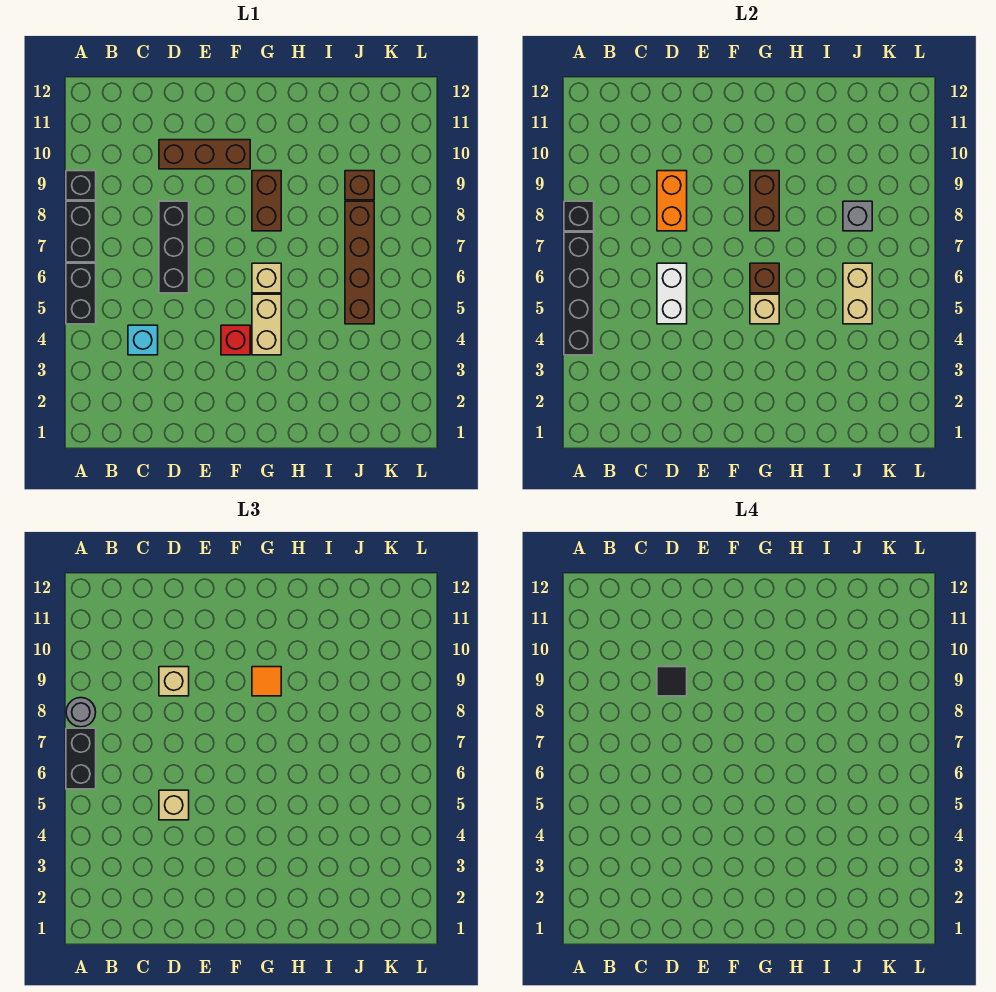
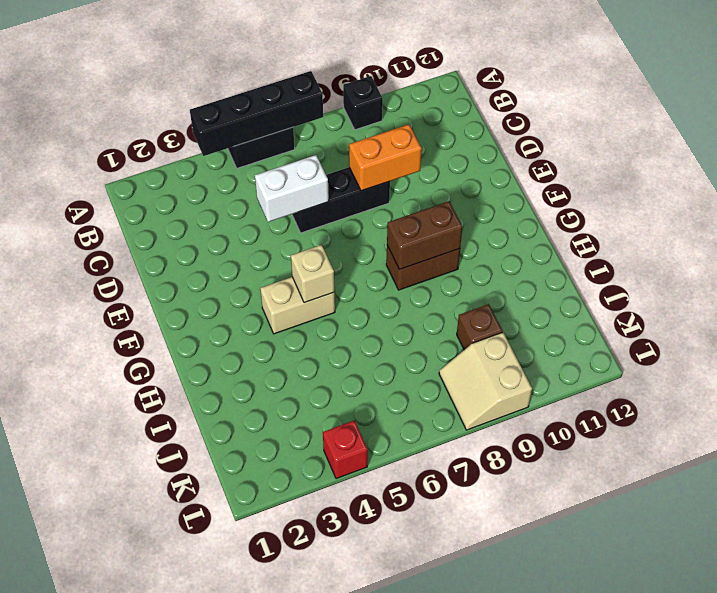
tan slope K8:L9 level 1 top 9 -> none
red brick L4 level 1 -> red brick F4 level 1
none -> black brick A7:A8 level 1
none -> cyan brick C4 level 1
none -> brown brick D10:F10 level 1

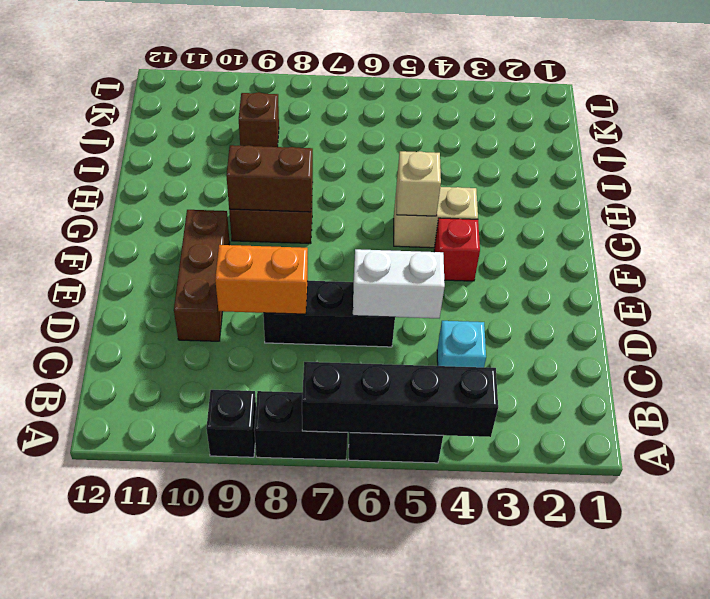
none -> tan brick G6 level 1
none -> brown brick J5:J8 level 1
none -> black brick A8 level 2

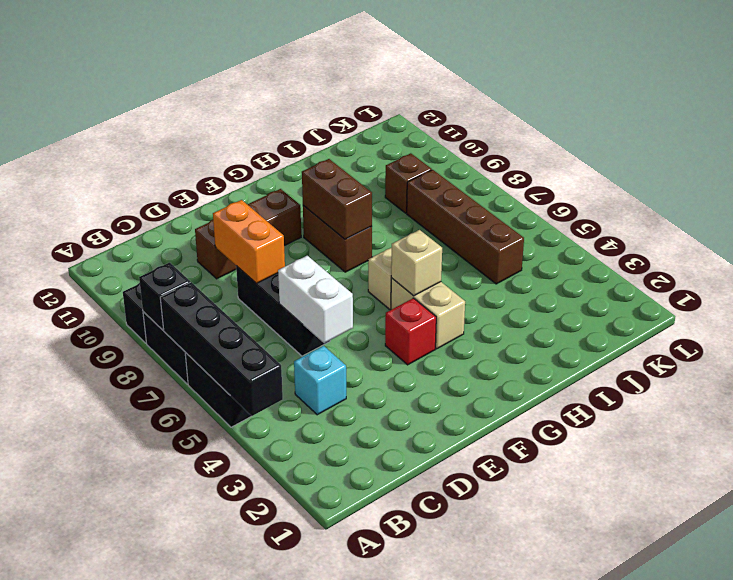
none -> brown brick G6 level 2
none -> tan brick J5:J6 level 2
none -> grey brick J8 level 2

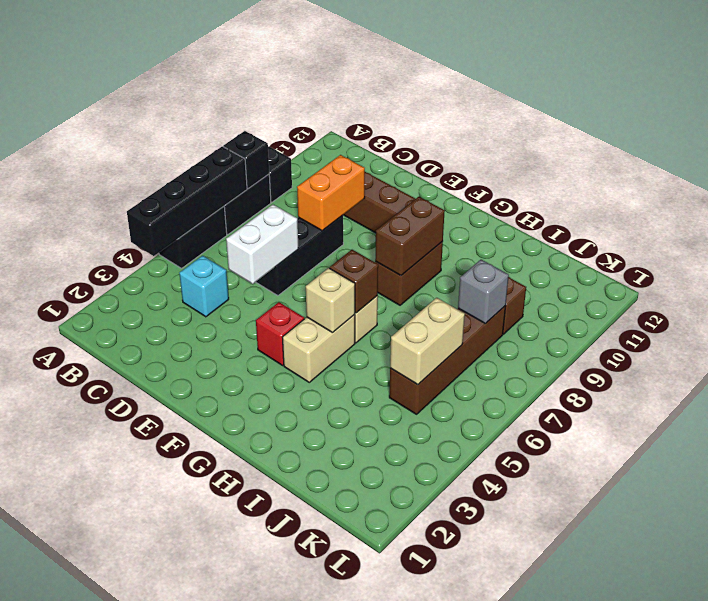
none -> black brick A6:A7 level 3
none -> grey round brick A8 level 3
none -> tan brick D5 level 3

